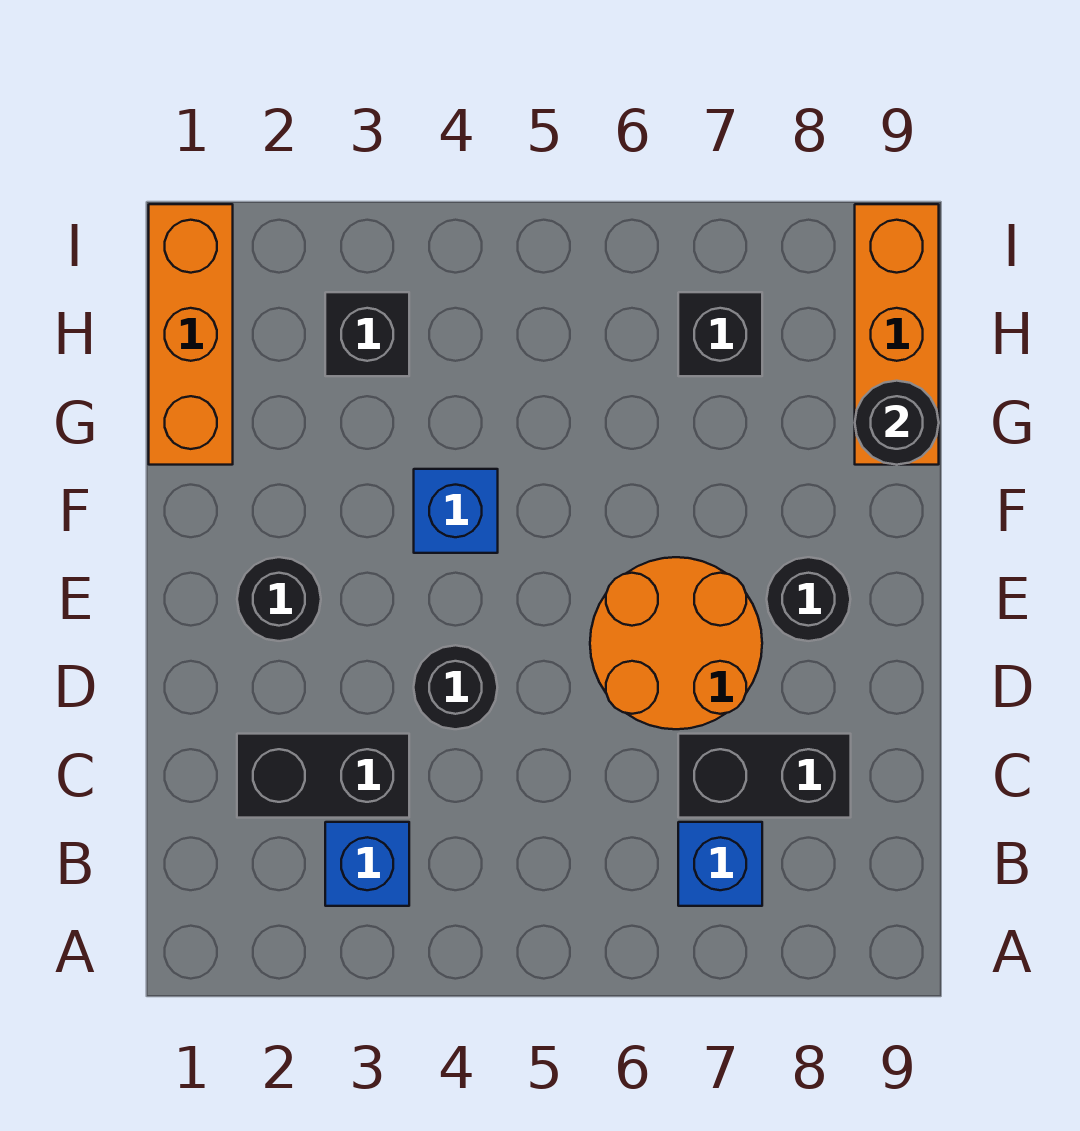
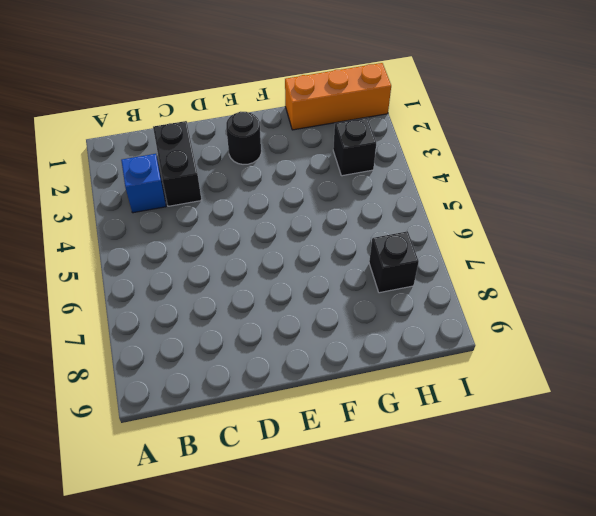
none -> blue brick B7 level 1
none -> black brick C7:C8 level 1
none -> black round brick D4 level 1

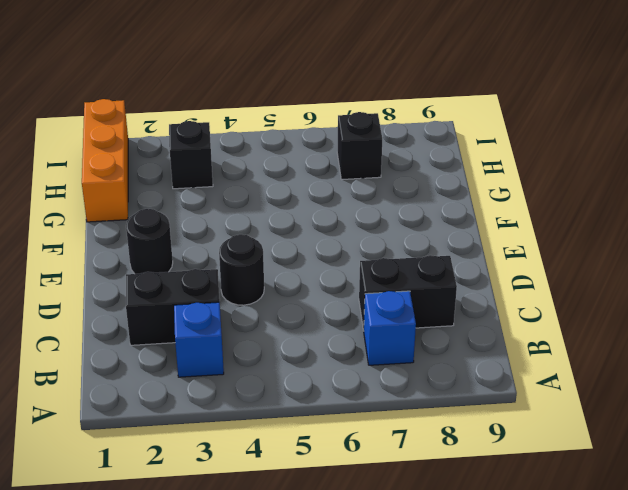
none -> orange round brick D6:E7 level 1
none -> black round brick E8 level 1
none -> blue brick F4 level 1

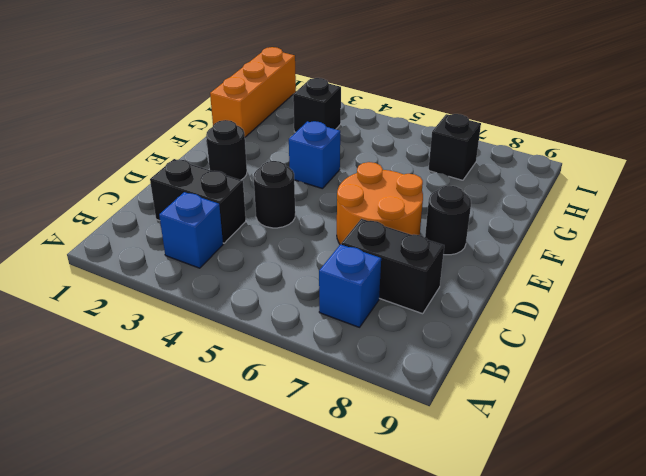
none -> orange brick G9:I9 level 1
none -> black round brick G9 level 2

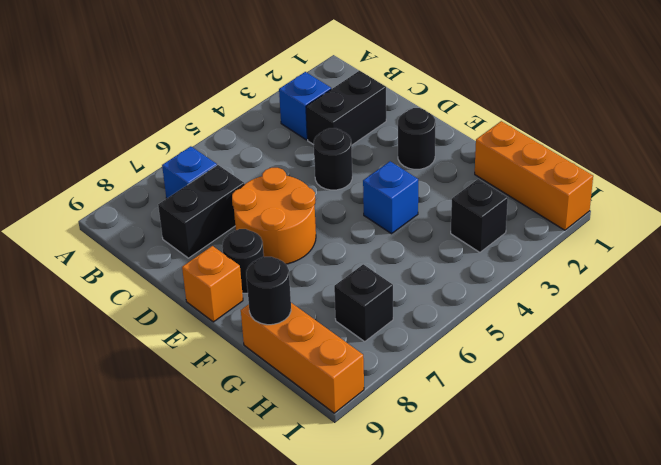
orange brick E9 level 1 -> none

